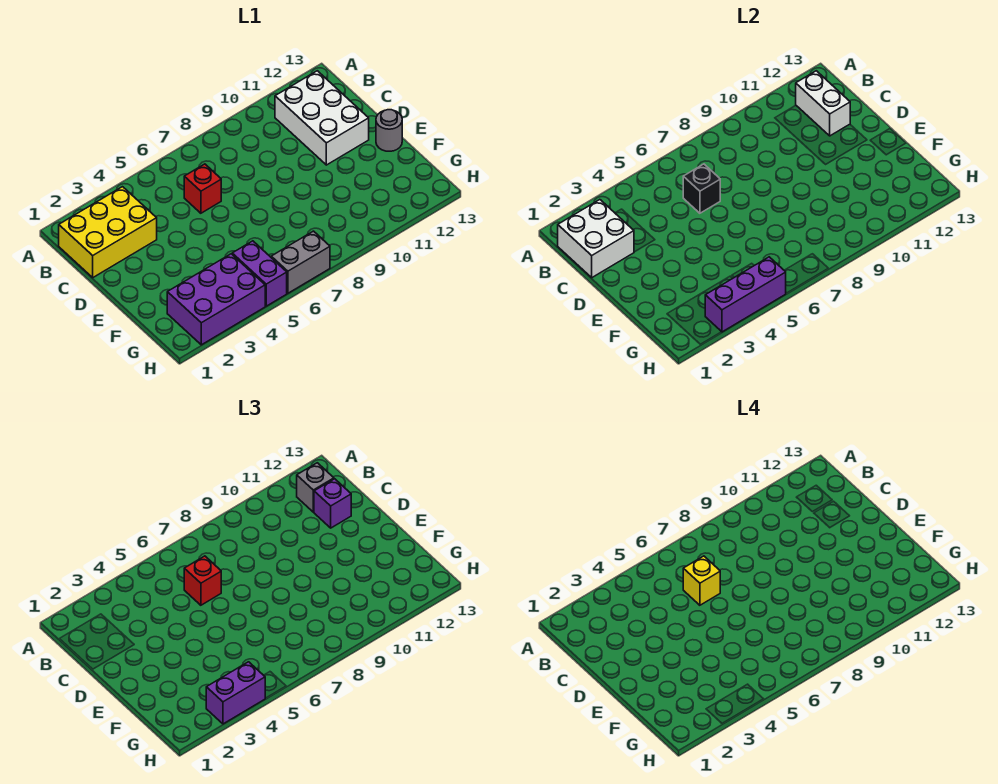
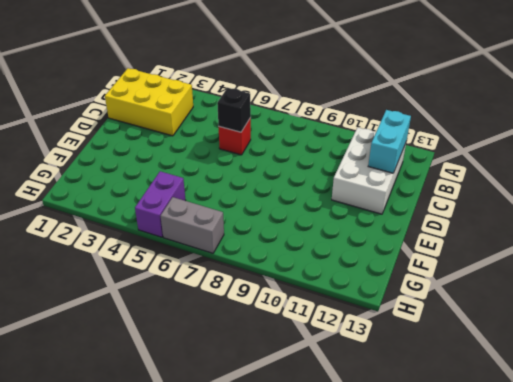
cyan brick B12:C12 level 2 -> white brick B12:C12 level 2
none -> grey round brick E13 level 1
none -> purple brick G2:H4 level 1
none -> white brick B1:C2 level 2

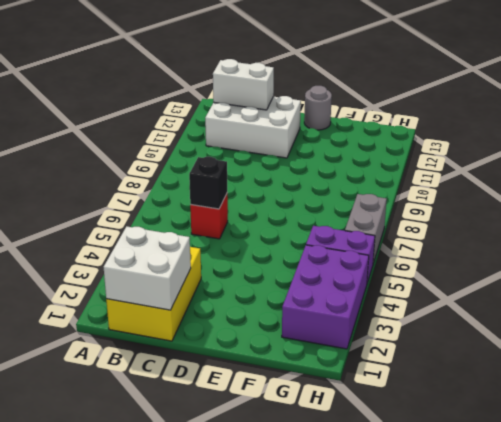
none -> purple brick H3:H5 level 2
none -> grey brick B12 level 3
none -> red brick C6 level 3

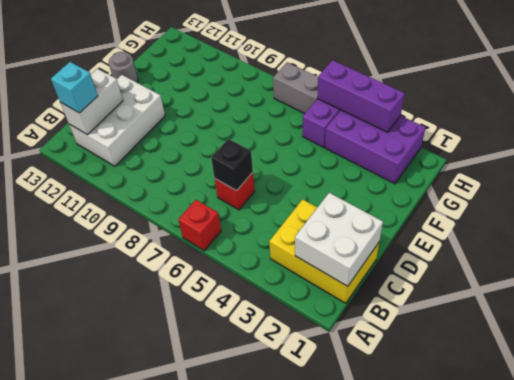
red brick A6 level 1 -> red brick C6 level 3
cyan brick B12 level 3 -> grey brick B12 level 3
none -> purple brick C12 level 3
none -> purple brick H3:H4 level 3
none -> yellow brick C6 level 4

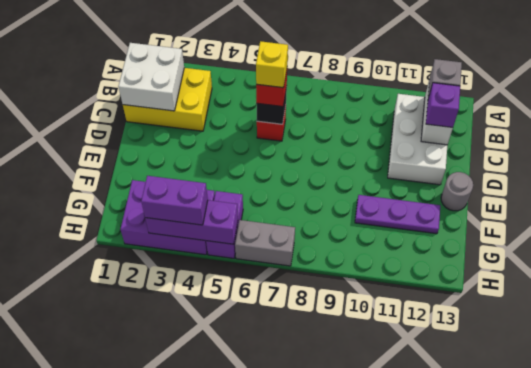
purple plate F10:F12 level 1 -> none

